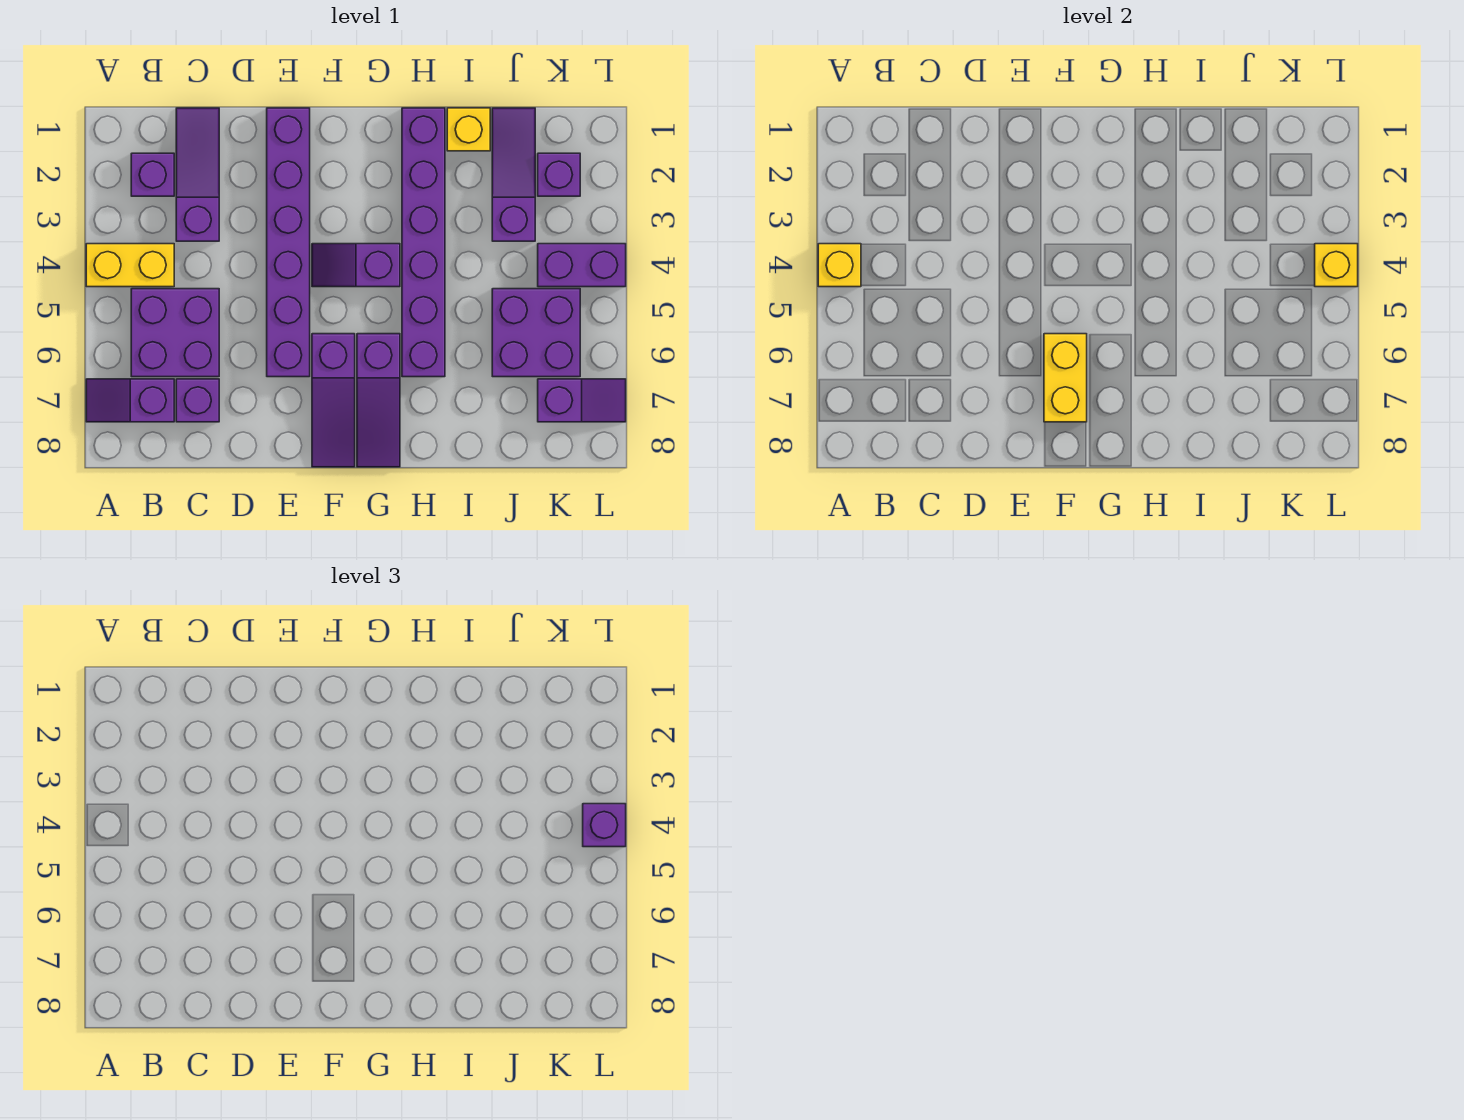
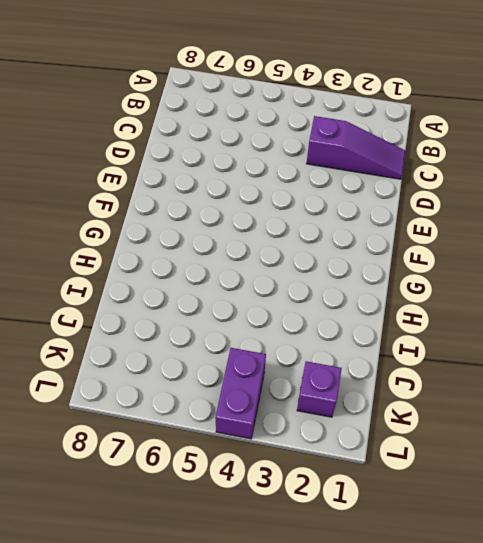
none -> yellow brick A4:B4 level 1
none -> purple slope A7:B7 level 1 top B
none -> purple brick B2 level 1

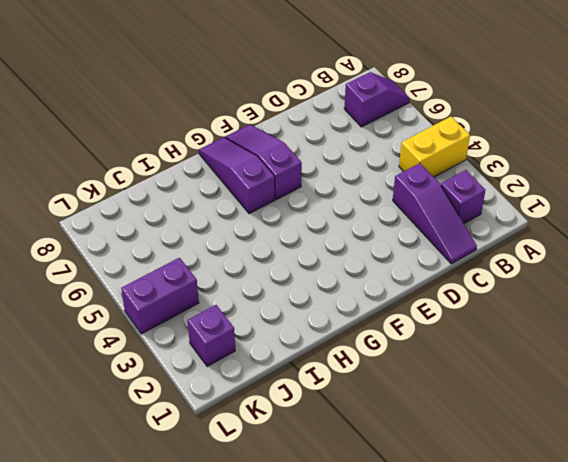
none -> purple brick B5:C6 level 1
none -> purple brick C7 level 1
none -> purple brick E1:E6 level 1

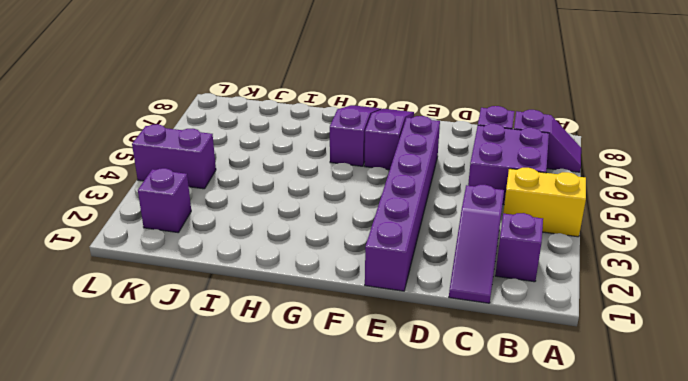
none -> purple slope F4:G4 level 1 top G
none -> purple brick H1:H6 level 1
none -> yellow brick I1 level 1

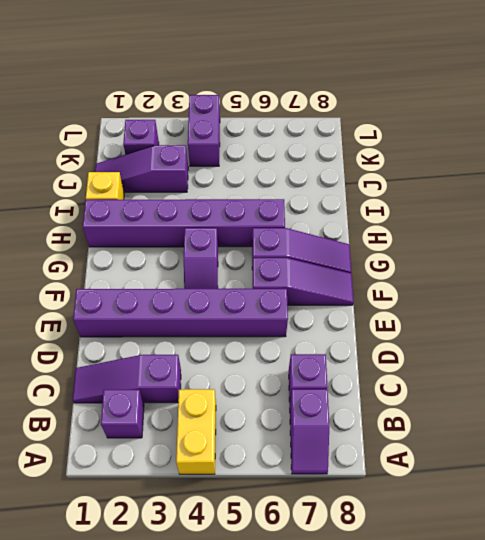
none -> purple brick B5:C6 level 1
none -> purple brick J5:K6 level 1
none -> purple slope K7:L7 level 1 top K

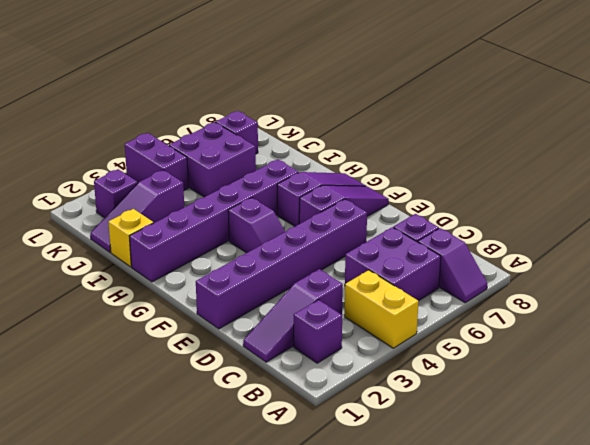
none -> yellow brick A4 level 2
none -> yellow brick F6:F7 level 2
none -> yellow brick L4 level 2

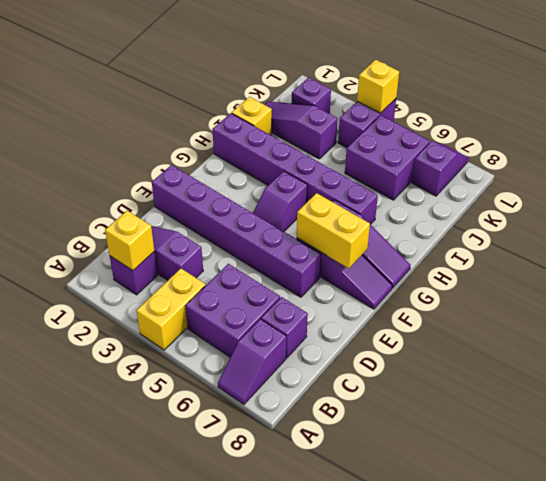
yellow brick B2 level 2 -> yellow brick A4 level 2
none -> purple brick L4 level 3

